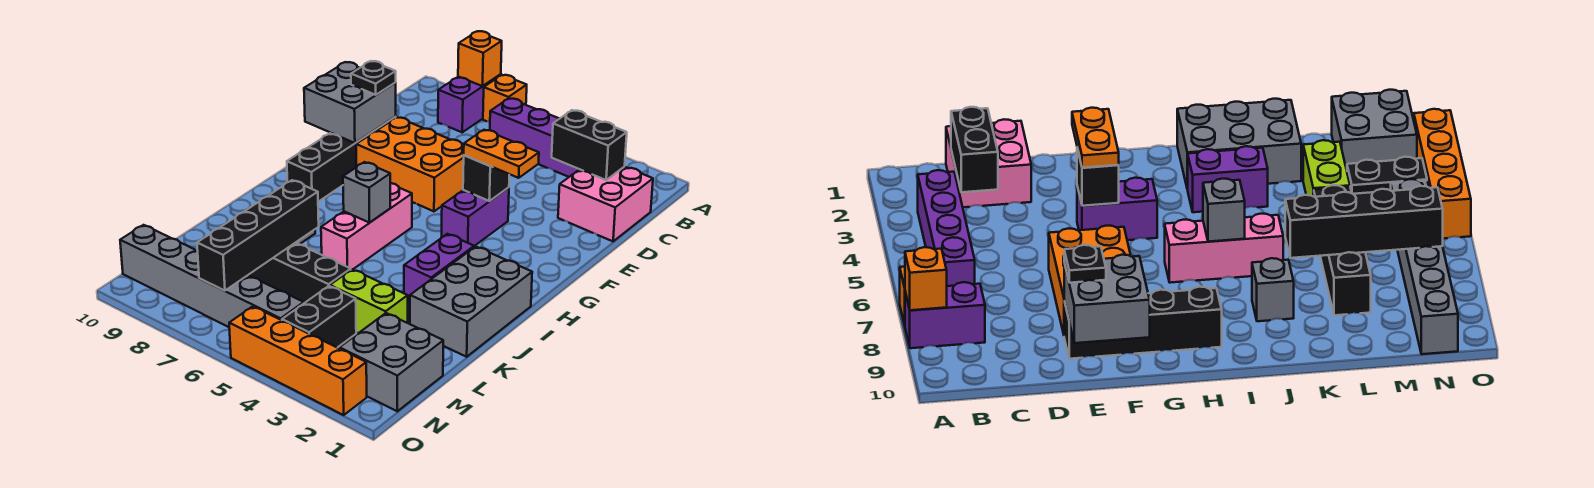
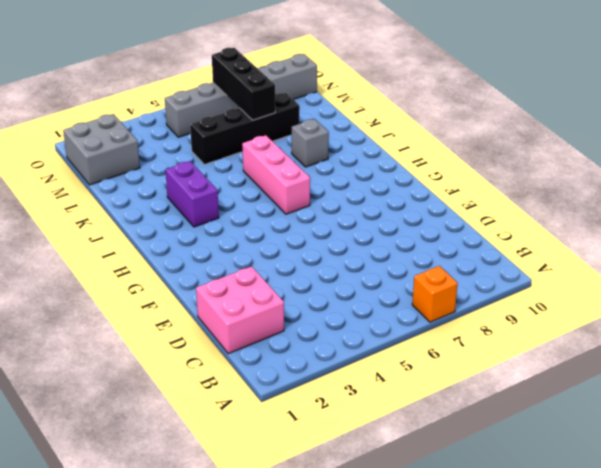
black brick L7:N7 level 2 -> black brick K7:N7 level 2
none -> purple brick A8:B8 level 1
none -> purple brick B3:B6 level 1
none -> orange brick E6:F8 level 1

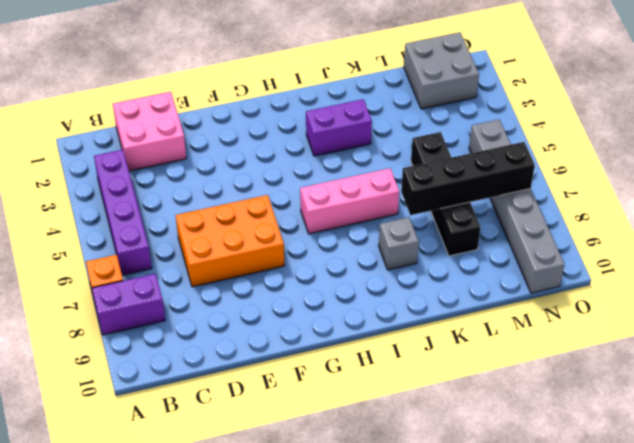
orange brick D6:F7 level 1 -> orange brick E6:F8 level 1
none -> black brick E9:H9 level 1
none -> purple brick F4:G4 level 1
none -> grey brick I1:K2 level 1

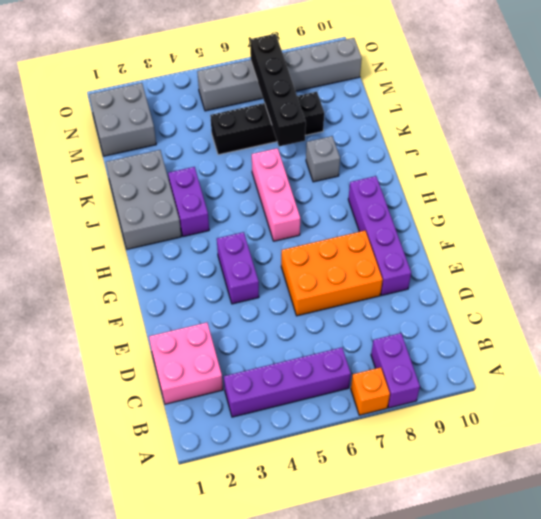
purple brick E9:H9 level 1 -> black brick E9:H9 level 1
none -> lime brick L3:L4 level 1
none -> black brick M4:N4 level 1
none -> orange brick O2:O5 level 1

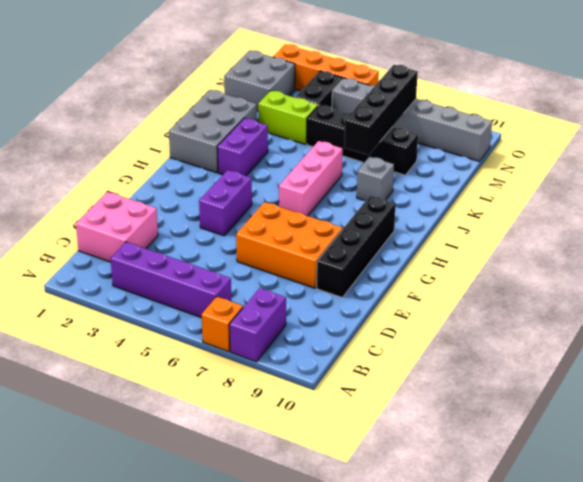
none -> orange brick A8 level 2
none -> black brick C2:C3 level 2
none -> grey brick E9:F10 level 2

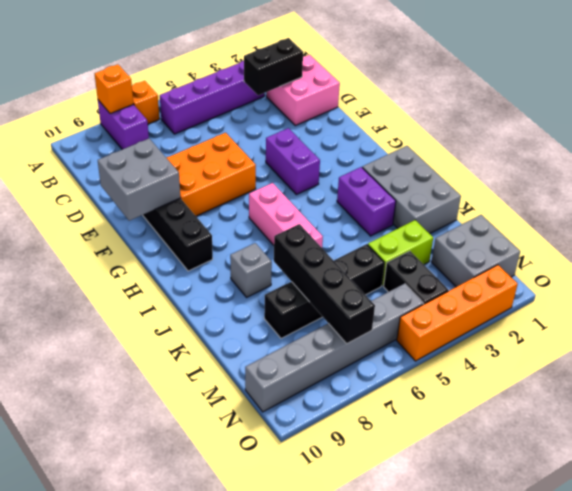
none -> black brick F4 level 2
none -> grey brick I6 level 2
none -> black plate E9 level 3

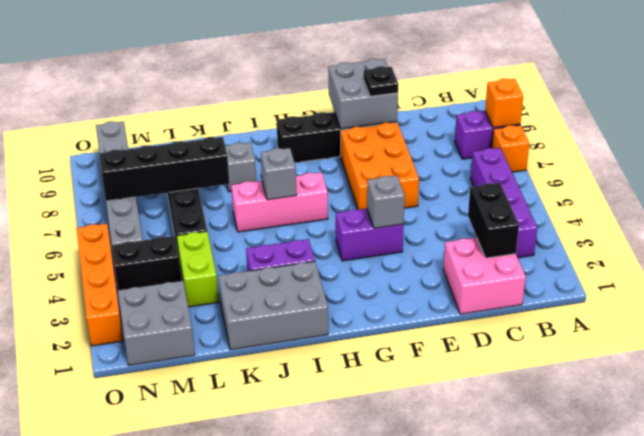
grey brick F4 level 2 -> black brick F4 level 2
none -> orange plate F3:F4 level 3

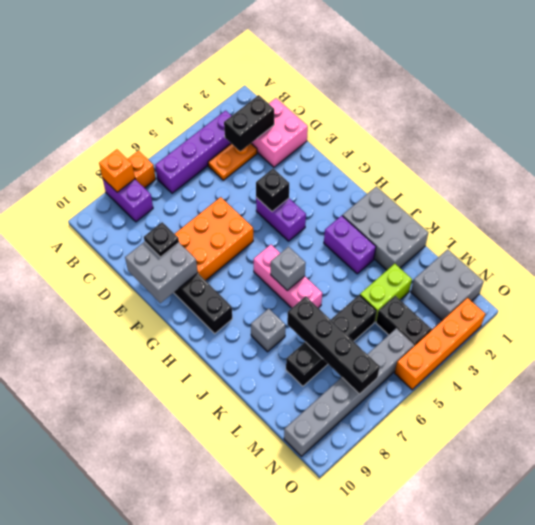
orange plate C3:C4 level 1 -> orange plate F3:F4 level 3

